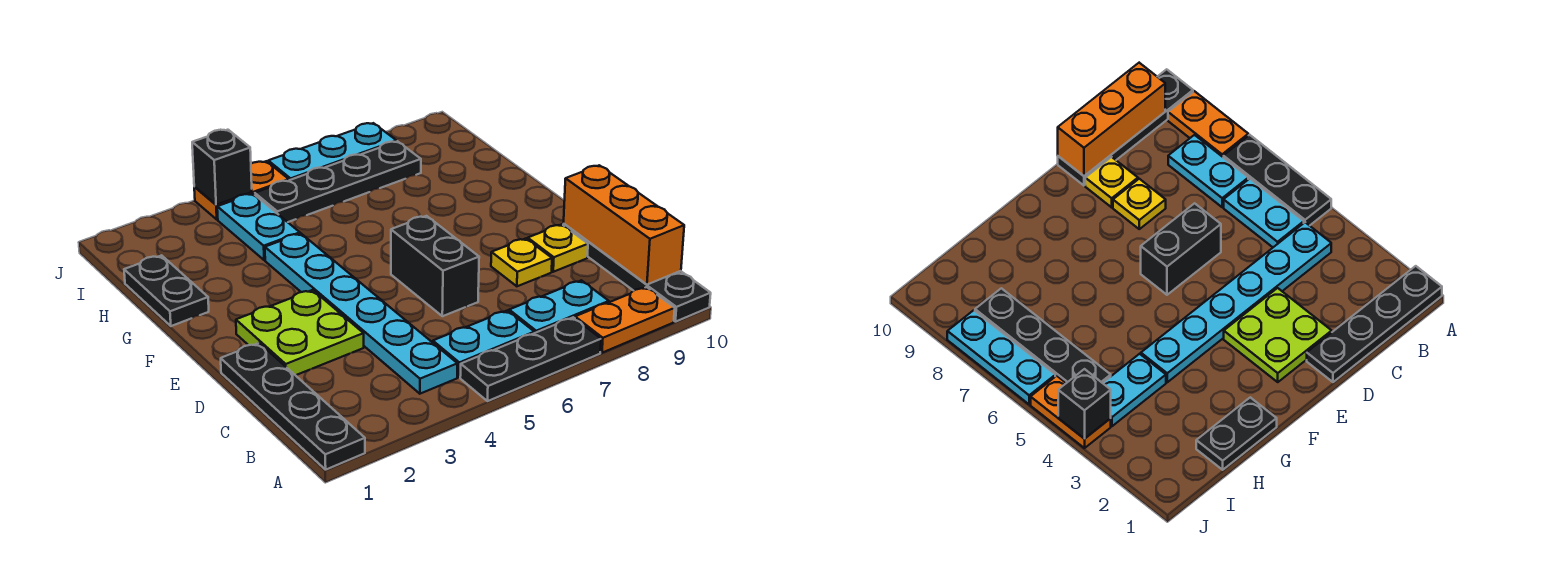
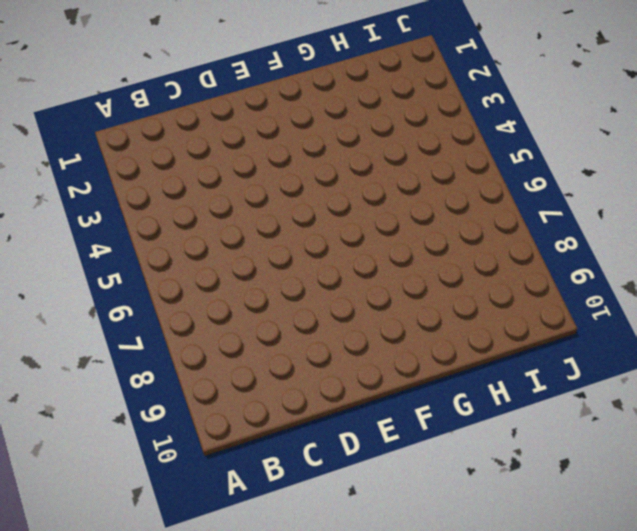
none -> black plate A1:D1 level 1
none -> black plate A5:A7 level 1
none -> orange plate A8:A9 level 1

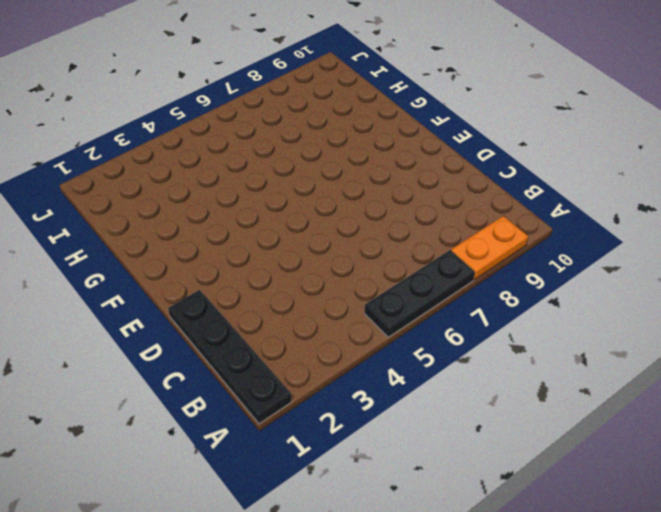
none -> black plate A10:D10 level 1
none -> cyan plate B4:G4 level 1
none -> cyan plate B5:B6 level 1

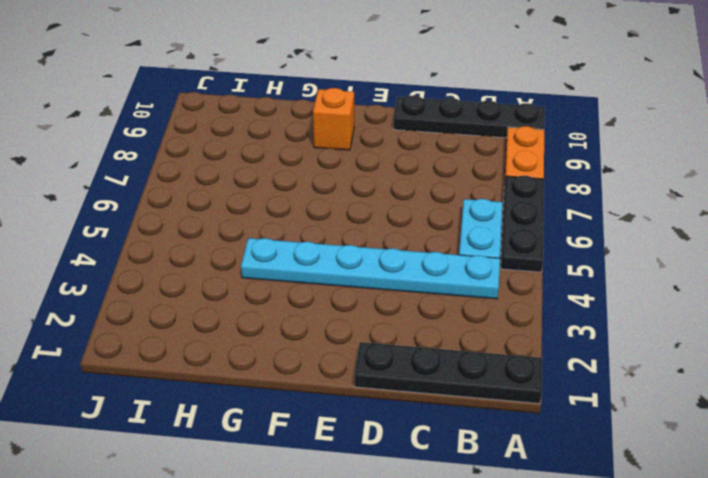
orange brick F9 level 1 -> none
none -> cyan plate B7:B8 level 1
none -> lime plate D2:E3 level 1
none -> black brick D6:E6 level 1

